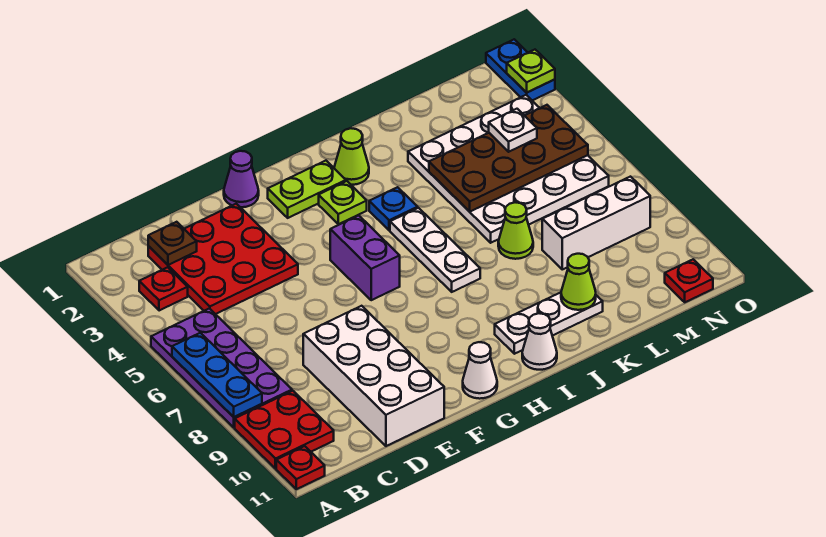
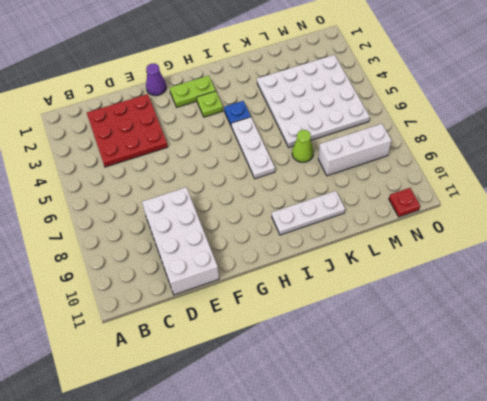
none -> purple plate A5:B8 level 1
none -> red plate A9:B10 level 1
none -> red plate A11 level 1

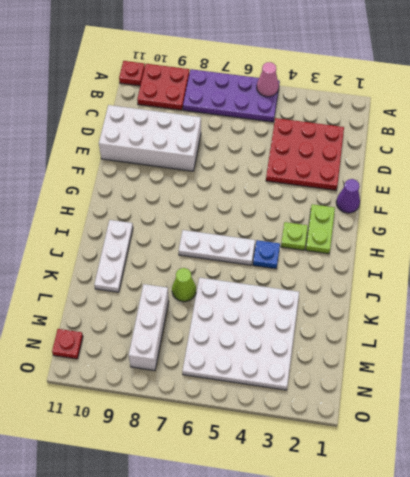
pink cone A5 level 2 -> none
none -> red plate B3 level 1
none -> purple brick G5:G6 level 1
none -> white cone G11 level 1

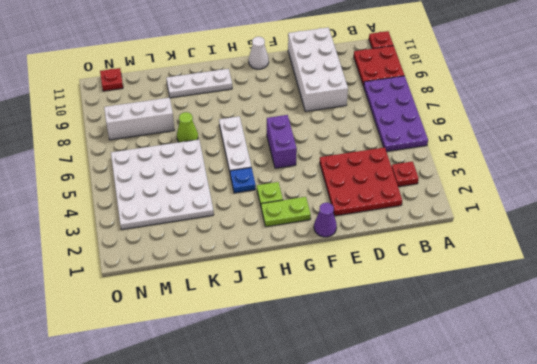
none -> lime cone I2 level 1
none -> white cone I11 level 1
none -> blue plate O1:O2 level 1

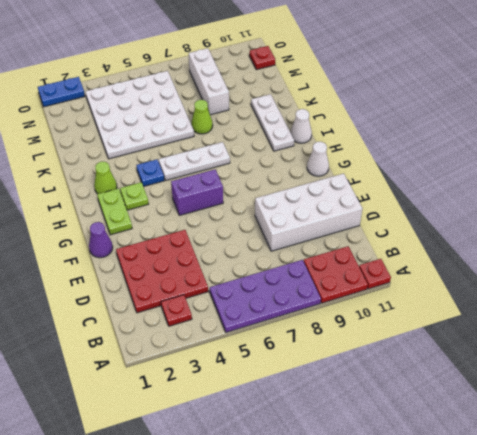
none -> blue plate A6:A8 level 2
none -> brown plate C2 level 2
none -> brown plate K4:N5 level 2

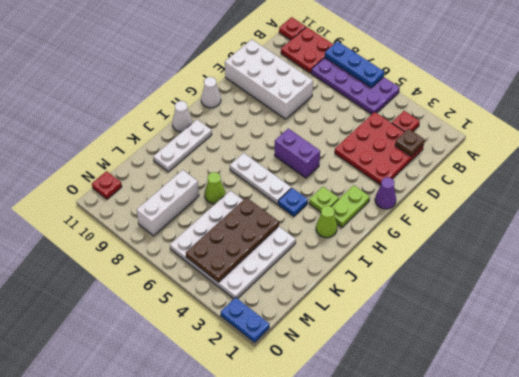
none -> lime cone K10 level 2
none -> lime plate O2 level 2
none -> white plate M4 level 3

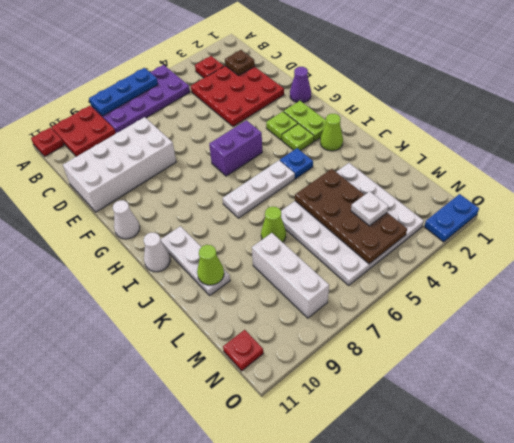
lime plate G3 level 1 -> lime plate O2 level 2

